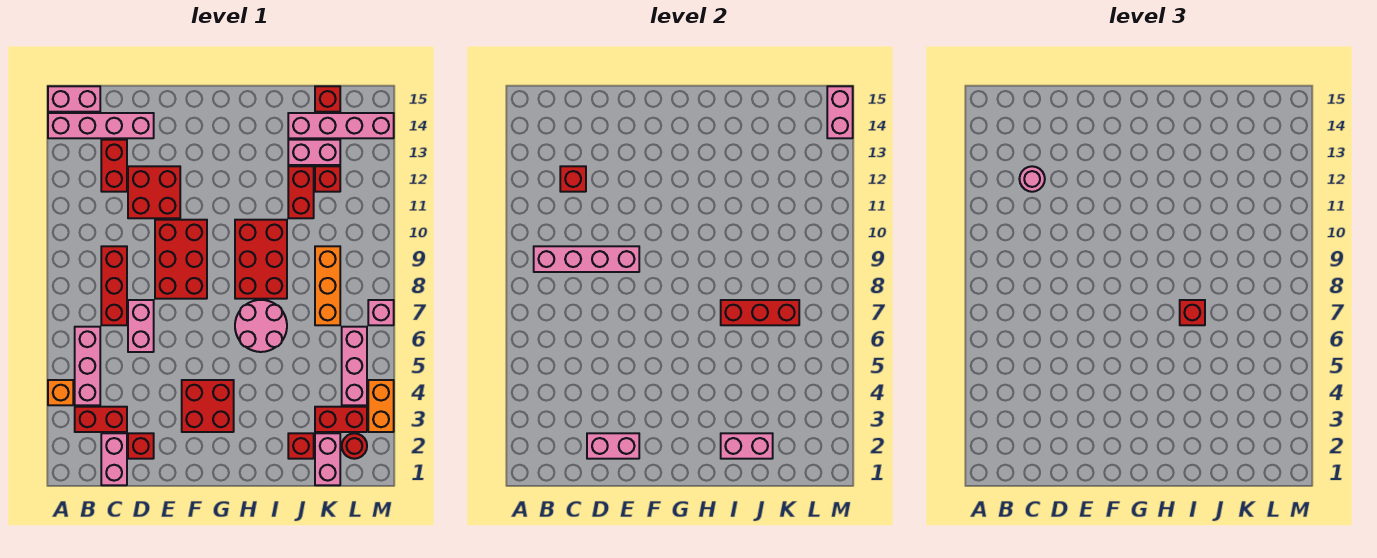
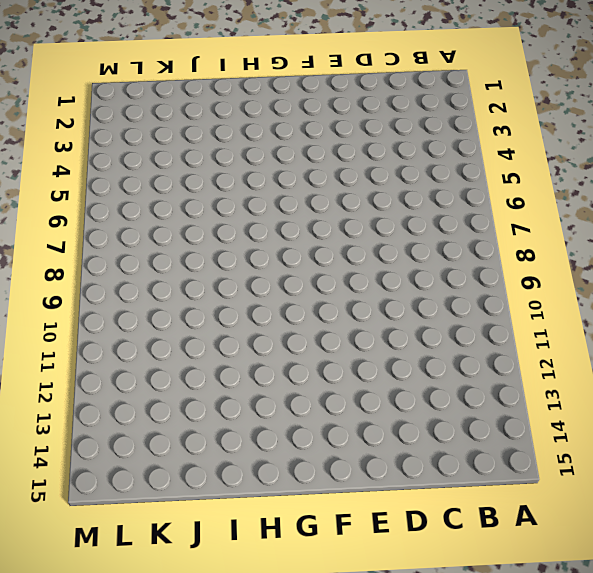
none -> orange brick A4 level 1
none -> pink brick A14:D14 level 1
none -> pink brick A15:B15 level 1
none -> red brick B3:C3 level 1

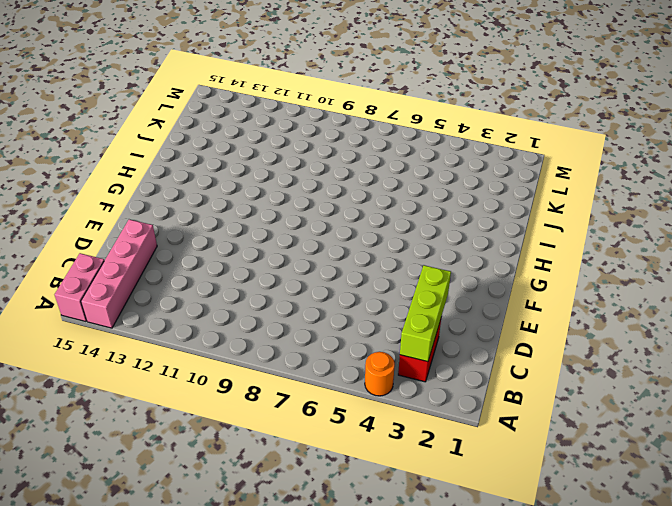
orange round brick A4 level 1 -> orange brick A4 level 1
lime brick B3:D3 level 2 -> none
none -> pink brick B4:B6 level 1
none -> pink brick C1:C2 level 1
none -> red brick C7:C9 level 1
none -> red brick C12:C13 level 1

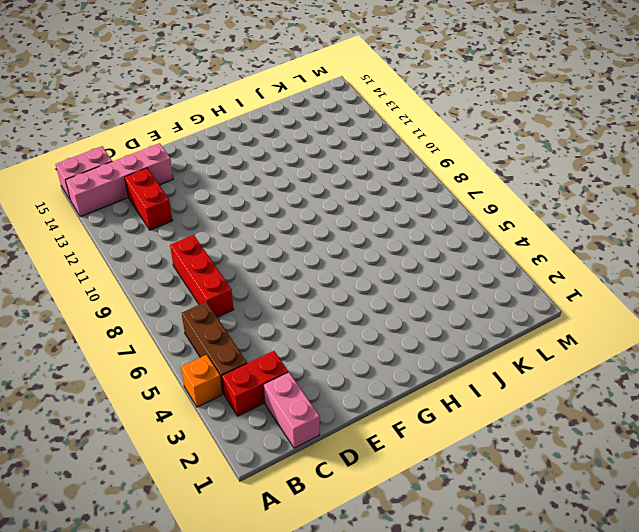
brown brick B4:B6 level 1 -> pink brick B4:B6 level 1
none -> red brick D2 level 1
none -> pink brick D6:D7 level 1
none -> red brick D11:E12 level 1
none -> red brick E8:F10 level 1

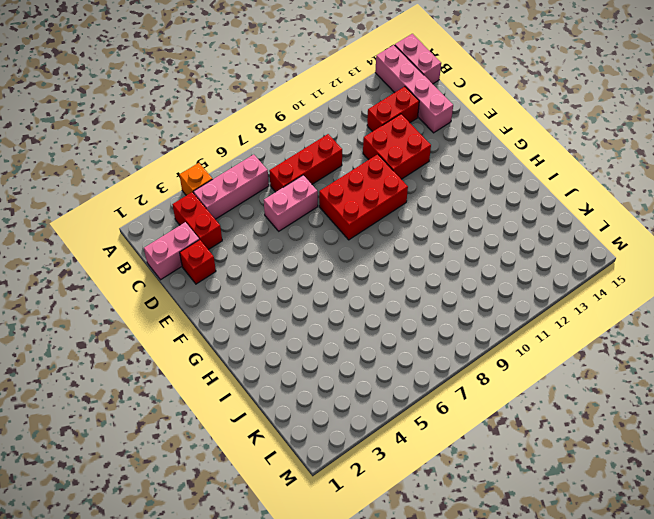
none -> red brick F3:G4 level 1
none -> pink round brick H6:I7 level 1
none -> red brick H8:I10 level 1
none -> red brick J2 level 1

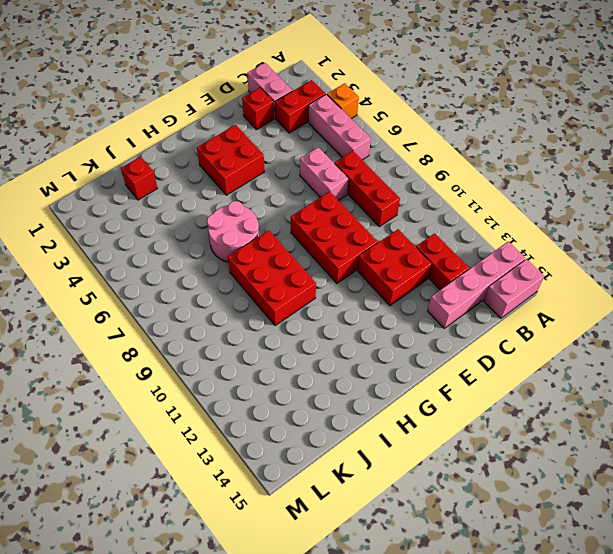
none -> red brick J11:J12 level 1
none -> pink brick J13:K13 level 1
none -> pink brick J14:M14 level 1
none -> pink brick K1:K2 level 1

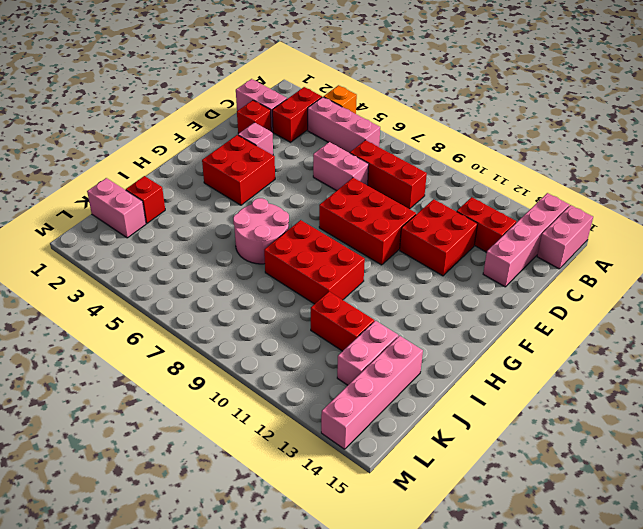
pink brick E3 level 1 -> pink brick M7 level 1
none -> red brick K3:L3 level 1
none -> orange brick K7:K9 level 1
none -> red brick K12 level 1
none -> red brick K15 level 1

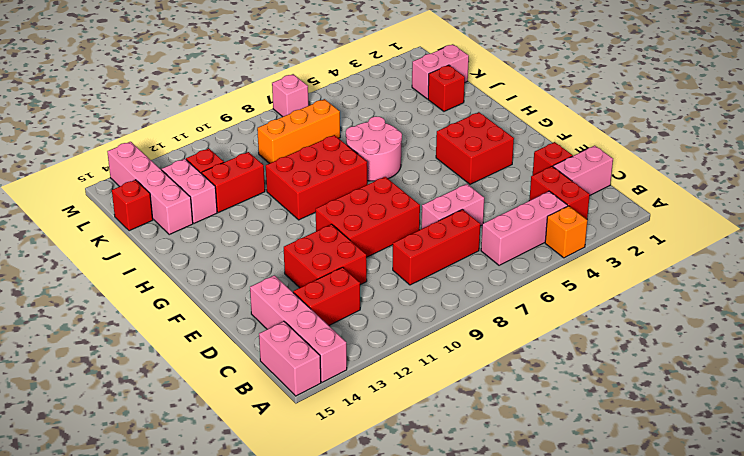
none -> red brick K3:L3 level 1
none -> red round brick L2 level 1
none -> pink brick L4:L6 level 1
none -> orange brick M3:M4 level 1

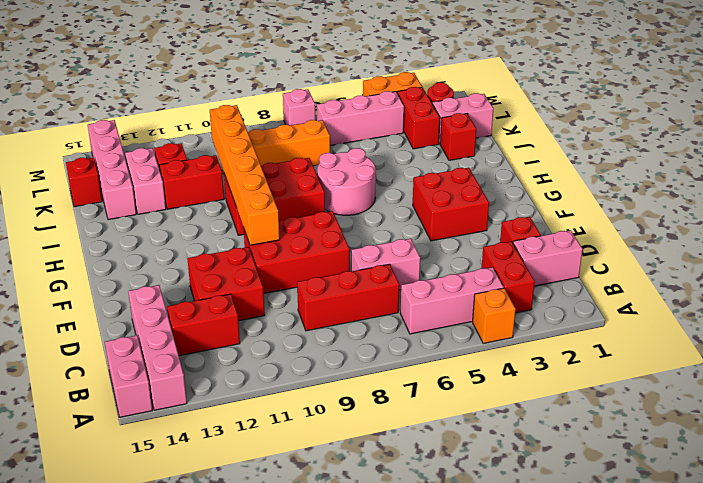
orange brick F10:K10 level 2 -> none
none -> pink brick B9:E9 level 2
none -> red brick C12 level 2
none -> pink brick D2:E2 level 2
none -> pink brick I2:J2 level 2

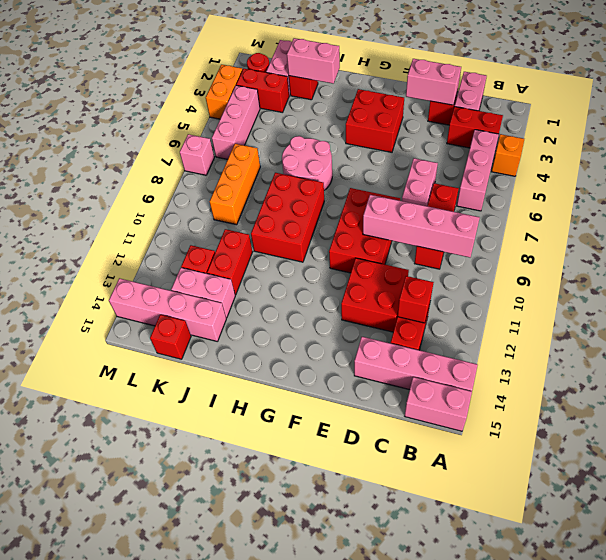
none -> red brick I7:K7 level 2
none -> pink brick M14:M15 level 2
none -> pink round brick C12 level 3
none -> red brick I7 level 3

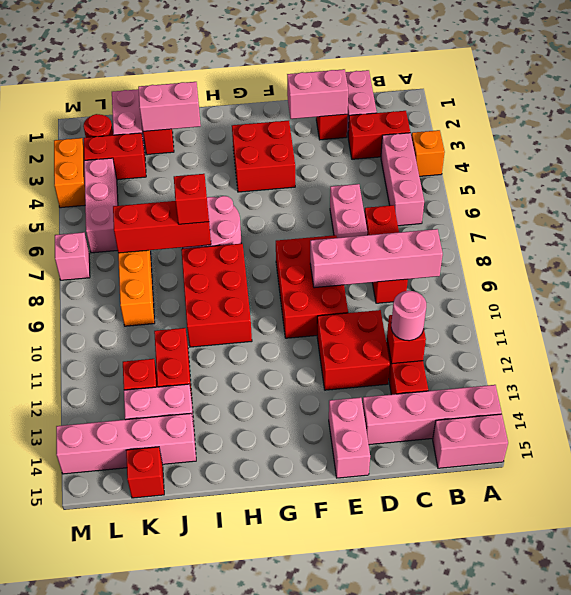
pink brick E14:E15 level 1 -> pink brick M14:M15 level 2

